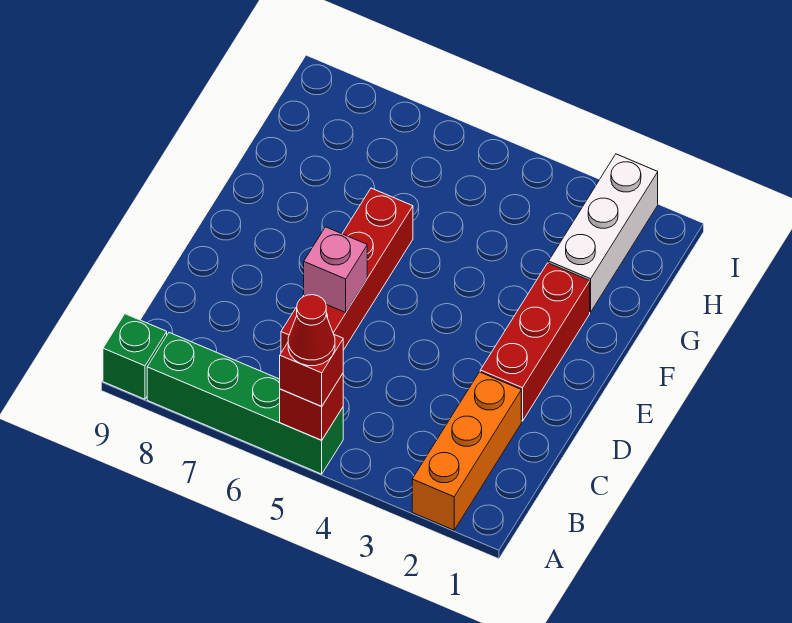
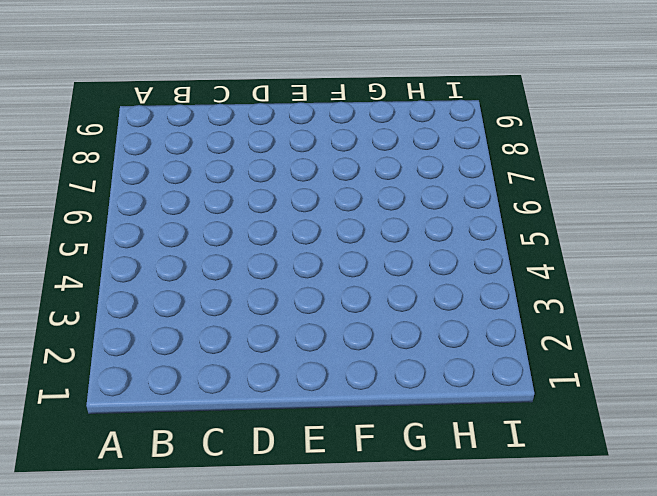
none -> orange brick A2:C2 level 1
none -> green brick A5:A8 level 1

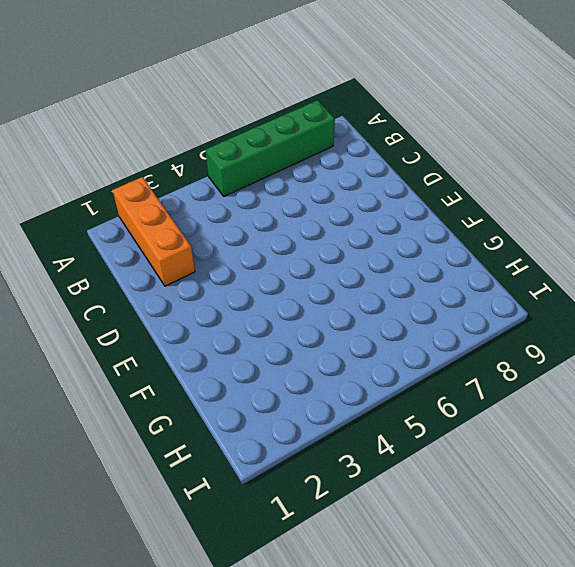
none -> green brick A9 level 1
none -> red brick C6:F6 level 1

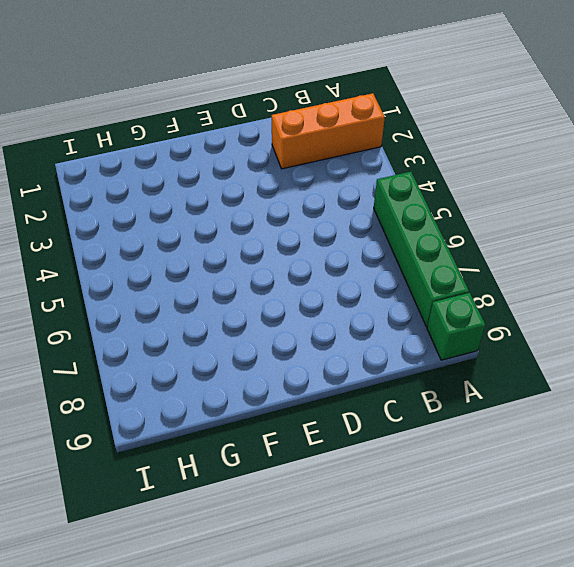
none -> red brick C6:F6 level 1
none -> red brick D2:F2 level 1

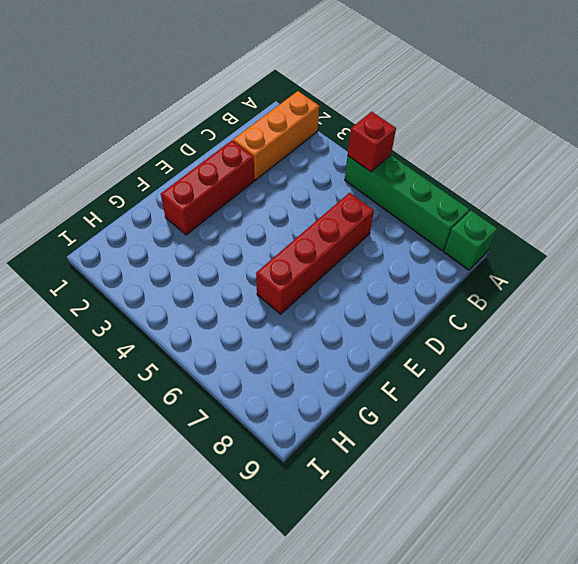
none -> white brick G2:I2 level 1
none -> pink brick D6 level 2

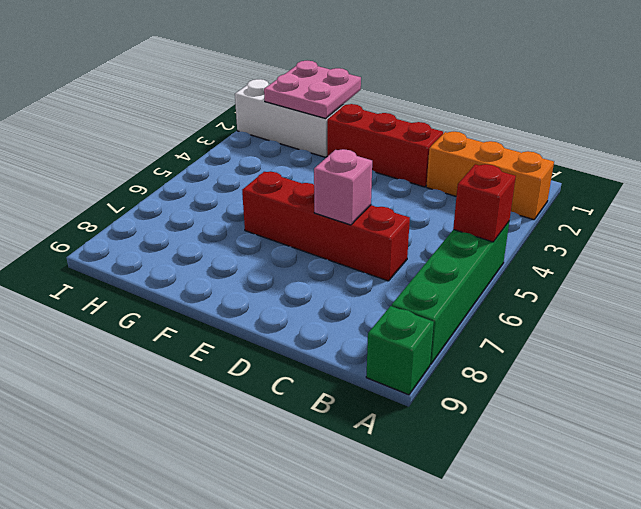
pink plate G1:H2 level 2 -> none
none -> red brick A5 level 3
none -> red cone A5 level 4

